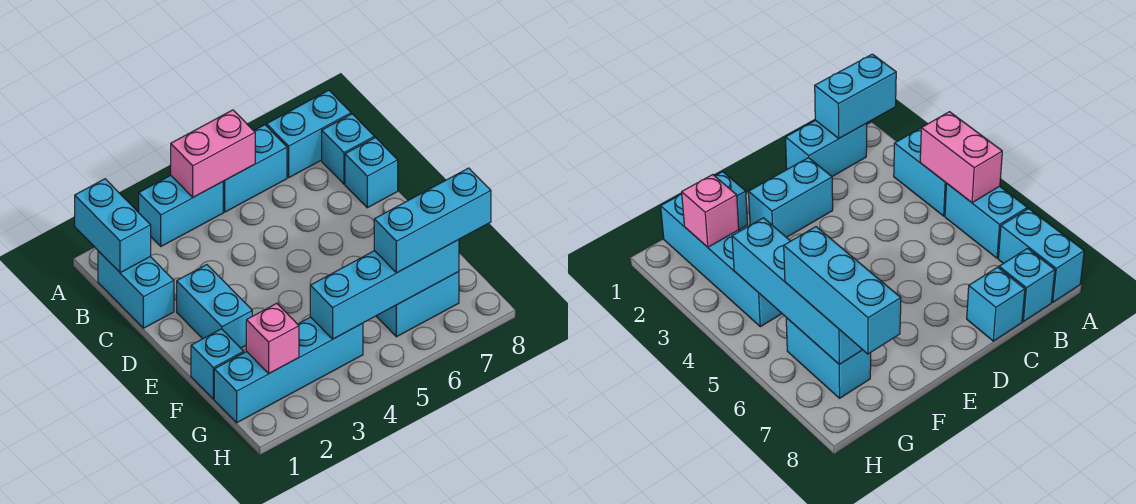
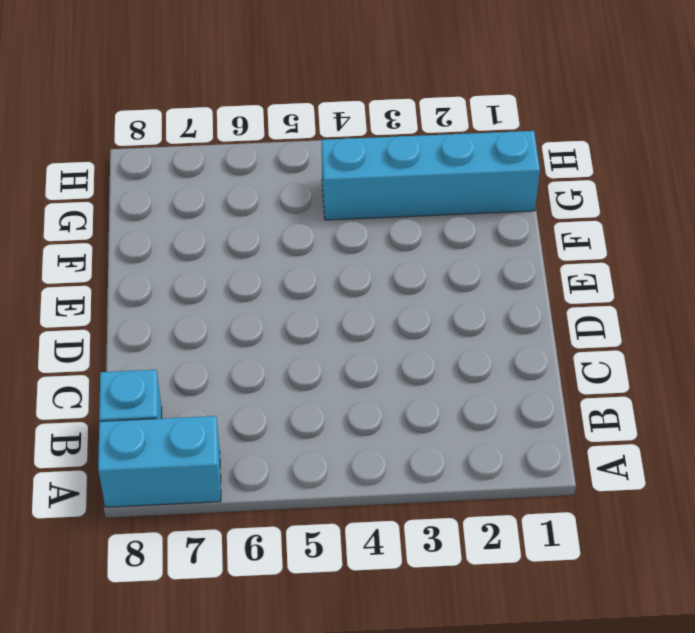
none -> cyan brick A3:A4 level 1
none -> cyan brick A5:A6 level 1
none -> cyan brick B1:C1 level 1

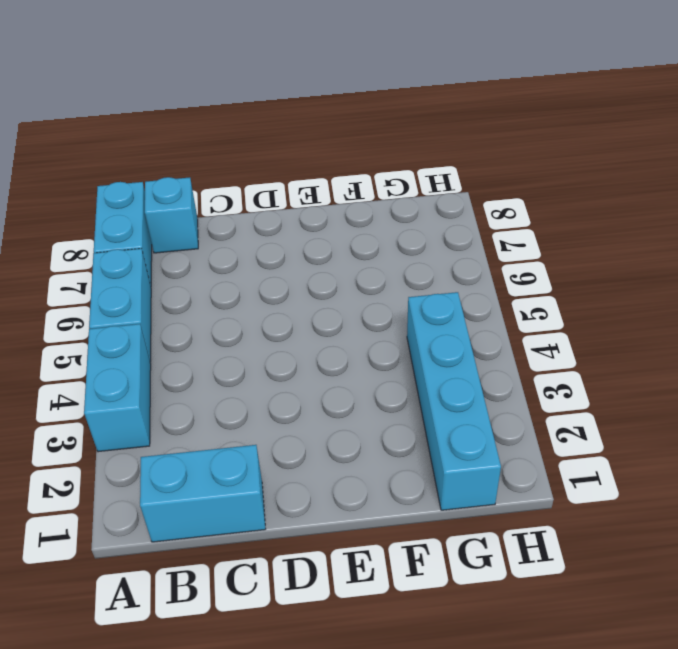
none -> cyan brick C8 level 1
none -> cyan brick D2:E2 level 1
none -> cyan brick F1 level 1

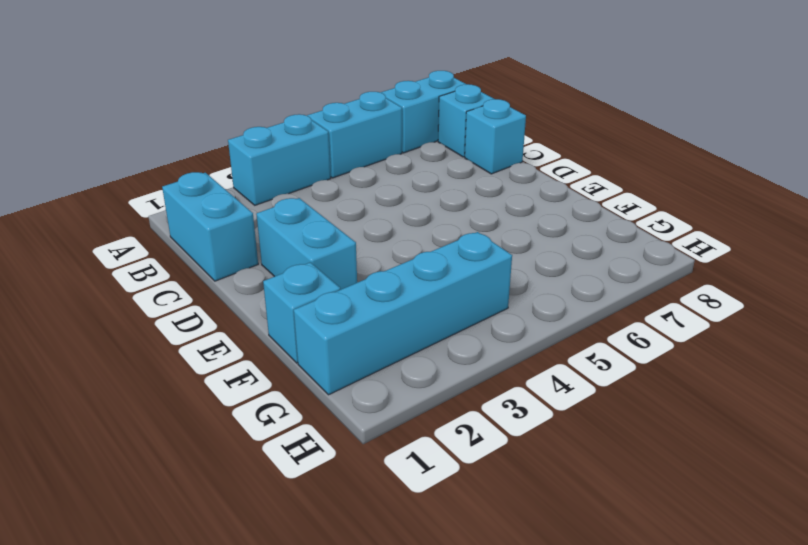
none -> cyan brick G6:G7 level 1
none -> cyan brick A1:B1 level 2
none -> pink brick A4:A5 level 2

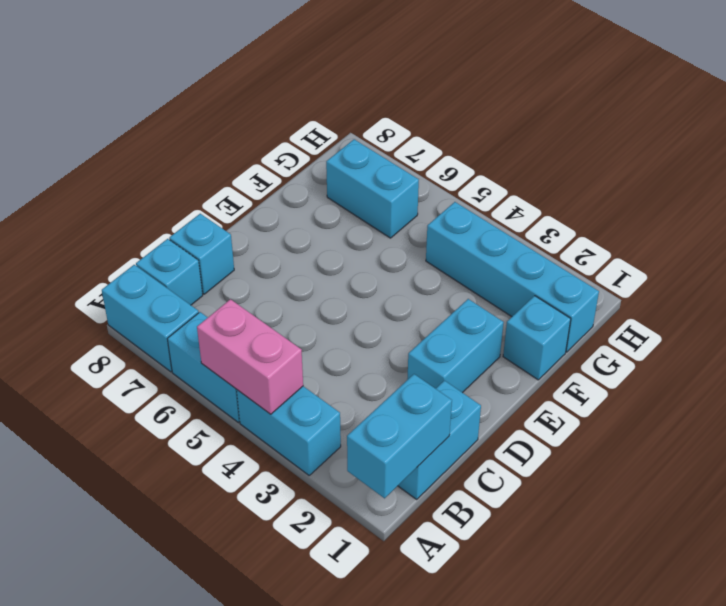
none -> pink brick G2 level 2
none -> cyan brick G4:G7 level 2
none -> cyan brick G6:G8 level 3

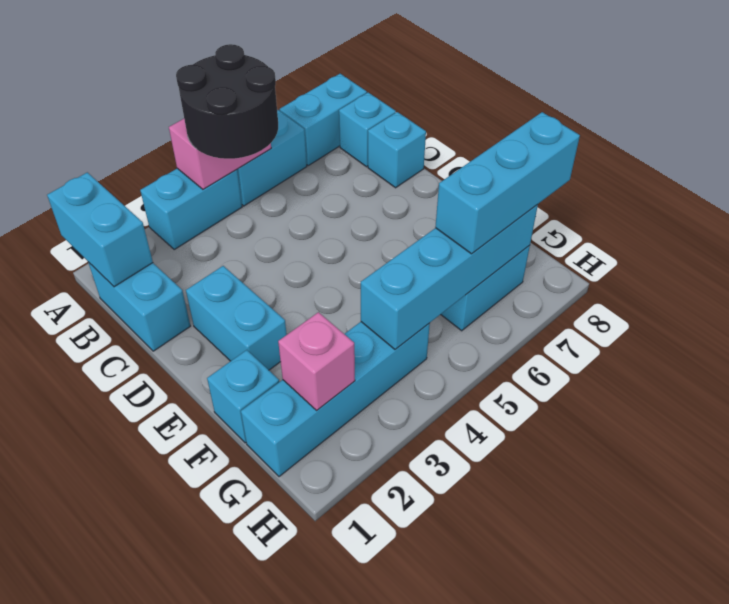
black round brick A4:B5 level 3 -> none

